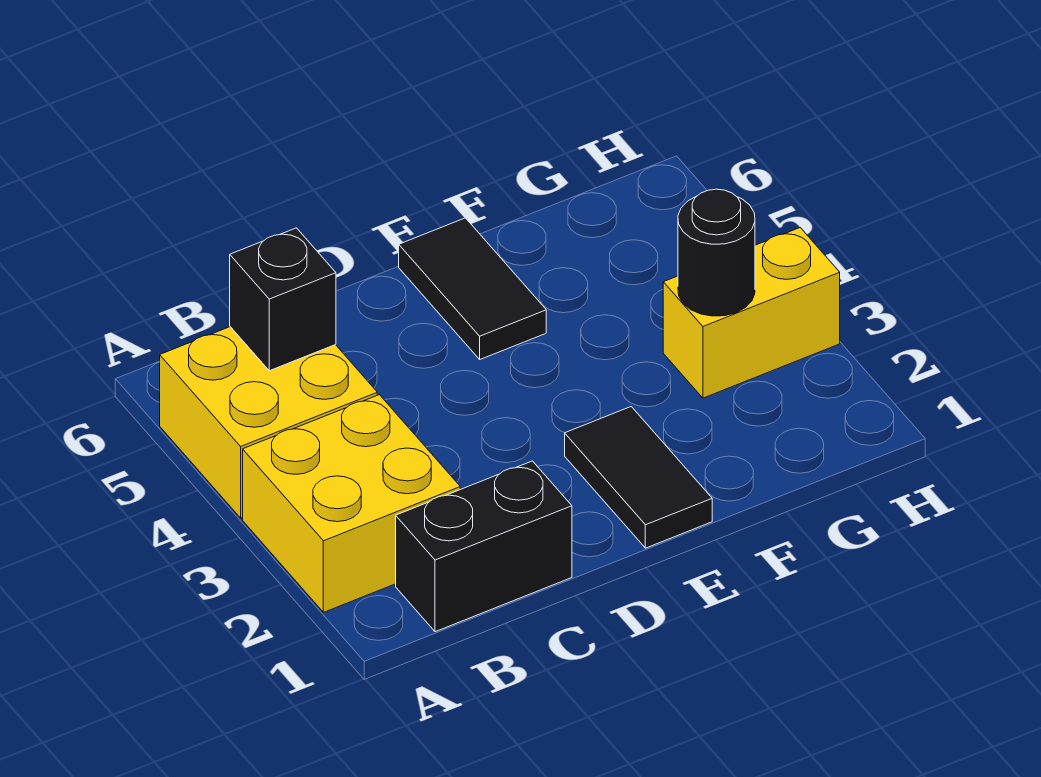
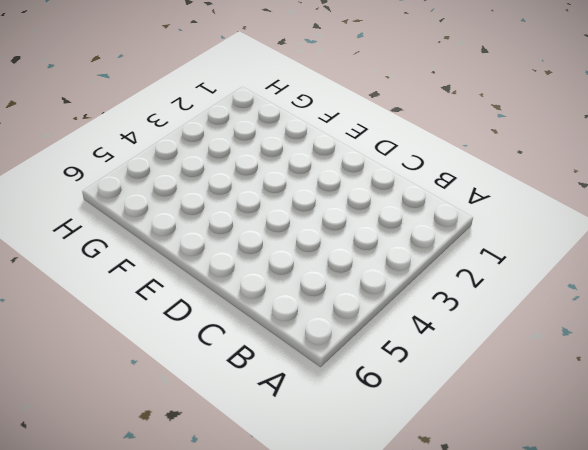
none -> yellow brick A2:B3 level 1
none -> yellow brick A4:B5 level 1

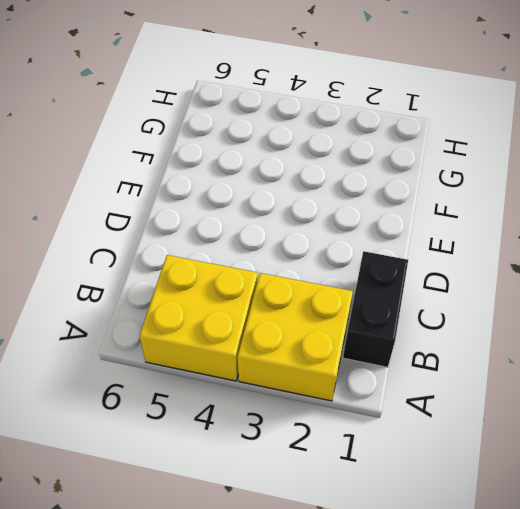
none -> black tile E1:E2 level 1
none -> black tile E5:E6 level 1

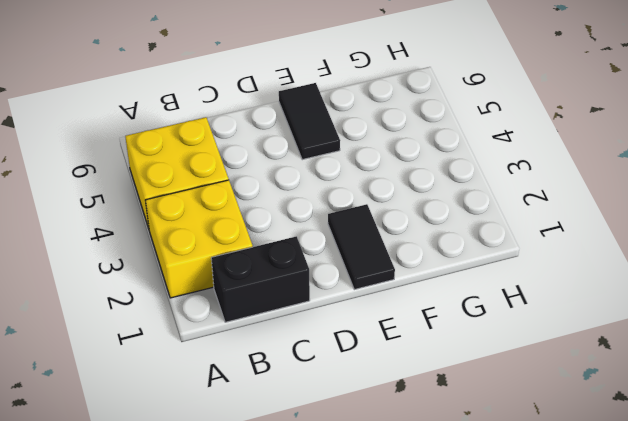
none -> yellow brick G3:H3 level 1
none -> black brick B5 level 2

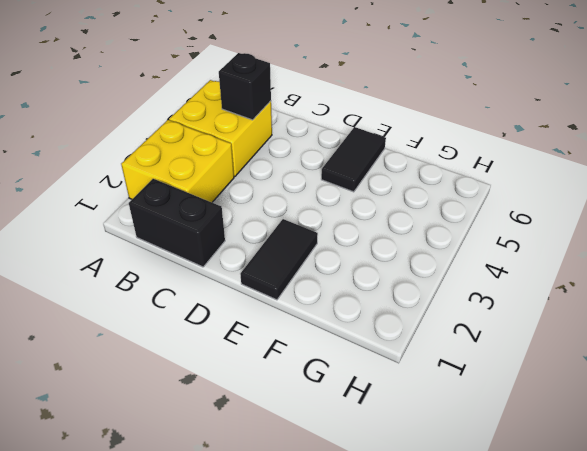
none -> yellow brick G3:H3 level 1
none -> black round brick G3 level 2

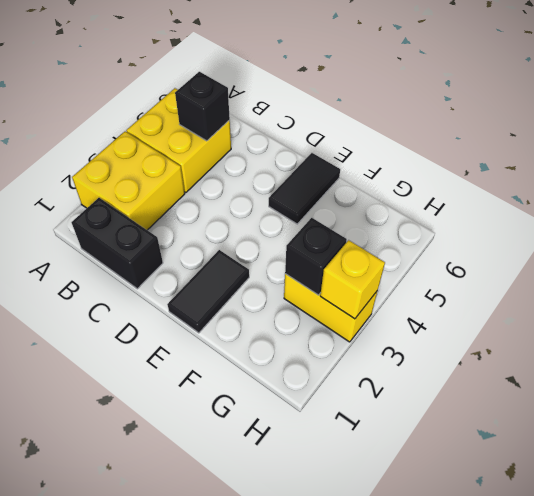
black brick G3 level 2 -> black round brick G3 level 2
yellow brick H3 level 2 -> none

